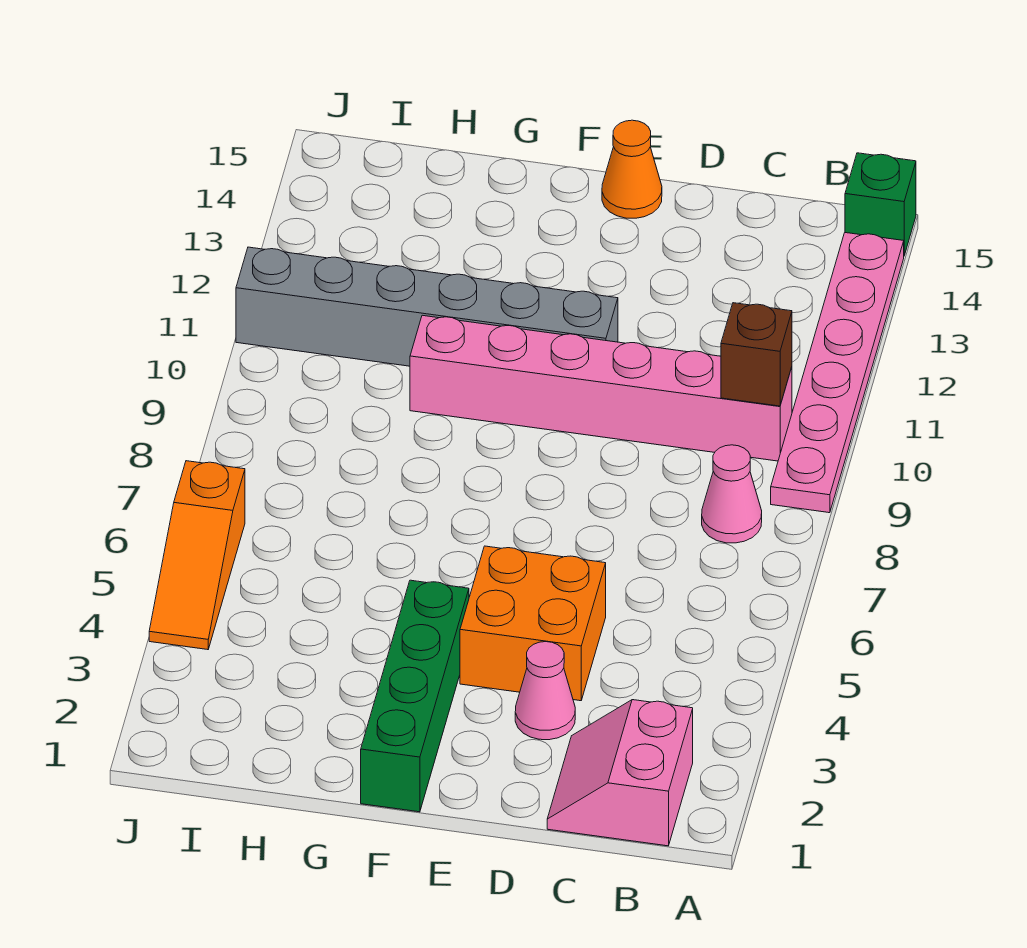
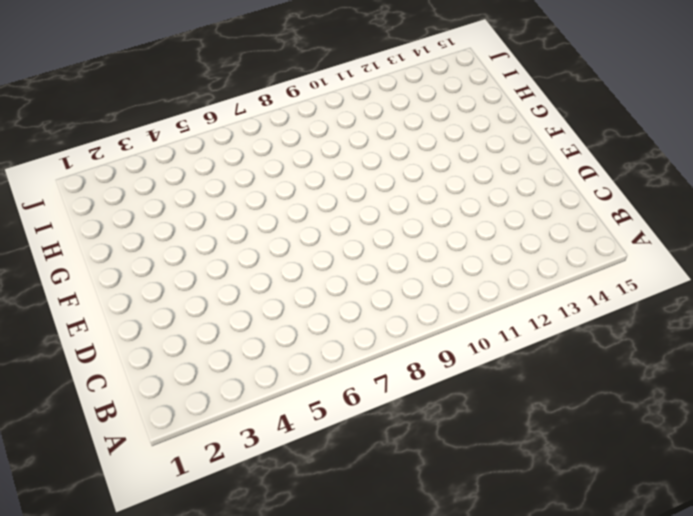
none -> pink plate A9:A14 level 1
none -> green brick A15 level 1
none -> pink slope B1:C2 level 1 top B

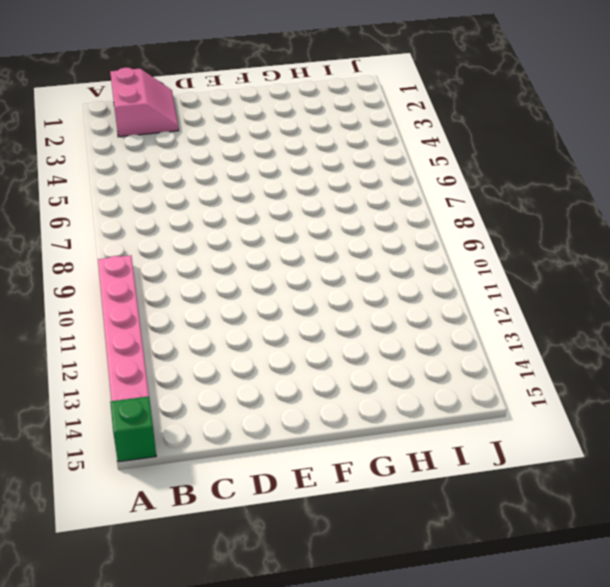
none -> pink cone B8 level 1
none -> pink brick B10:G10 level 1
none -> pink cone D3 level 1

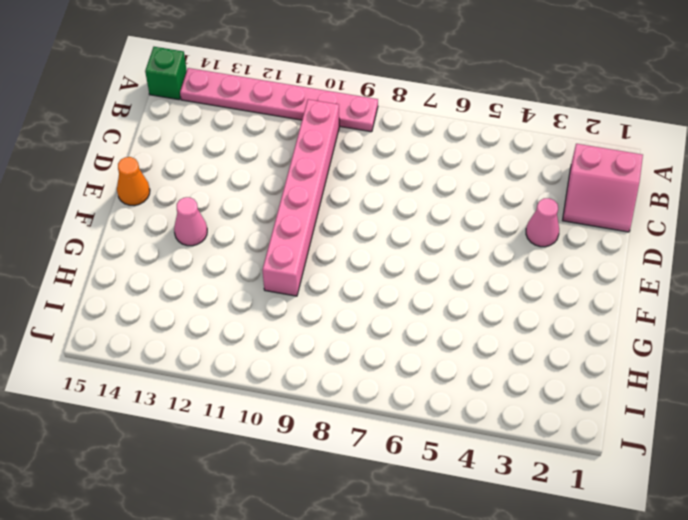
pink cone F13 level 1 -> pink cone B8 level 1
none -> orange brick D4:E5 level 1
none -> grey brick E11:J11 level 1
none -> green brick F1:F4 level 1

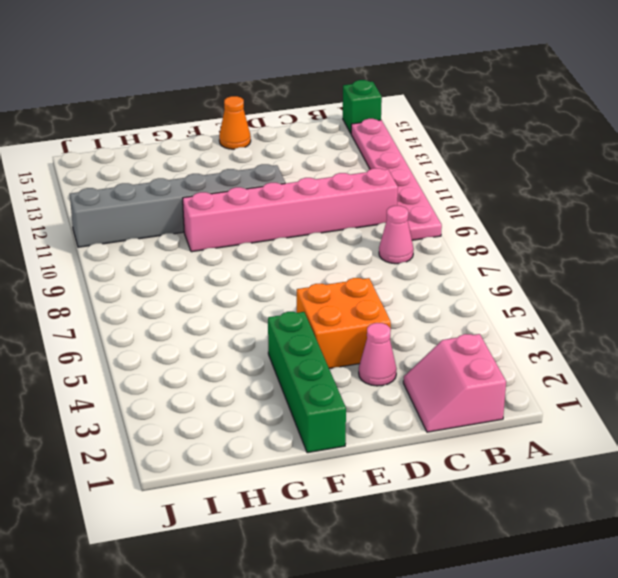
none -> orange slope J4:J6 level 1 top 6
none -> brown brick B10 level 2

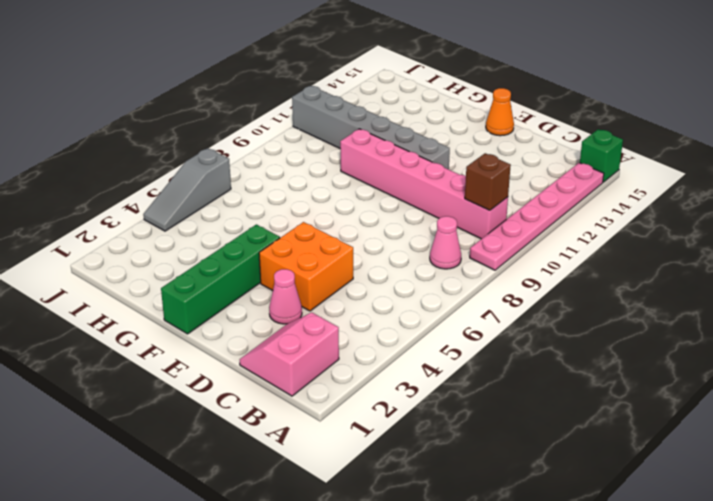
grey slope J4:J6 level 1 top 6 -> orange slope J4:J6 level 1 top 6

